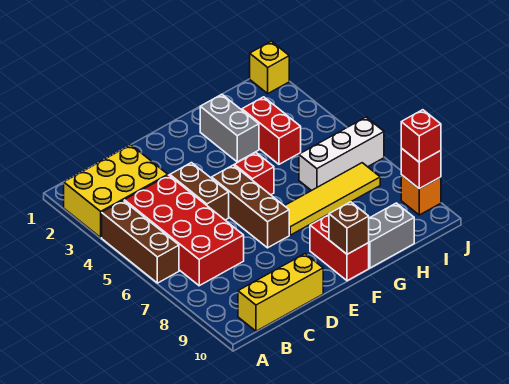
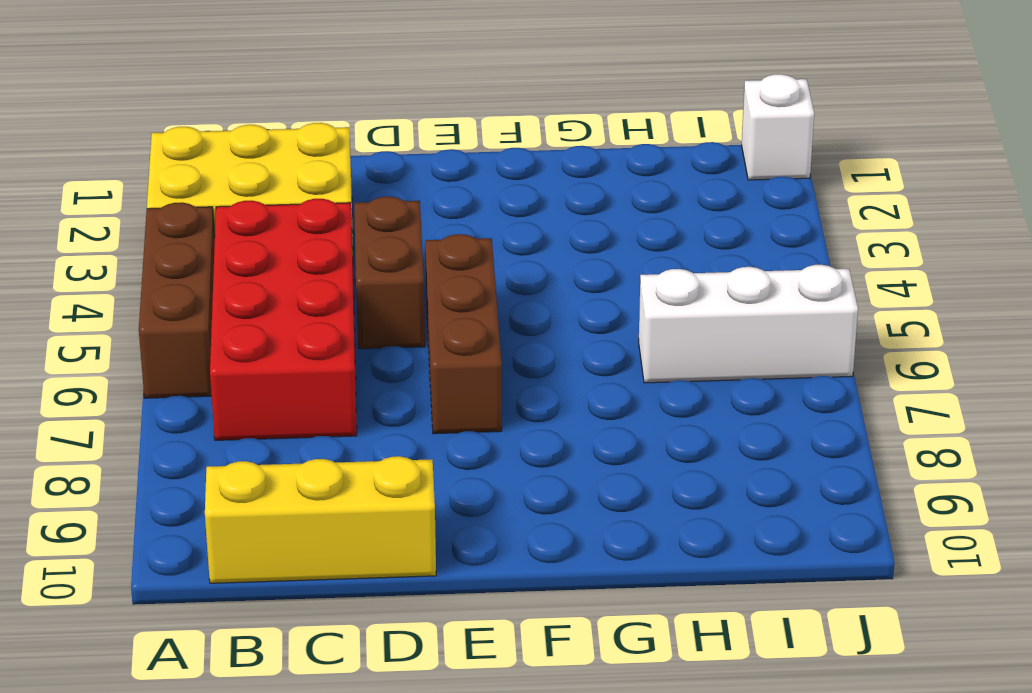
white brick J1 level 1 -> yellow brick J1 level 1
none -> red brick F5 level 1
none -> yellow tile F7:I7 level 1
none -> red brick F9:F10 level 1

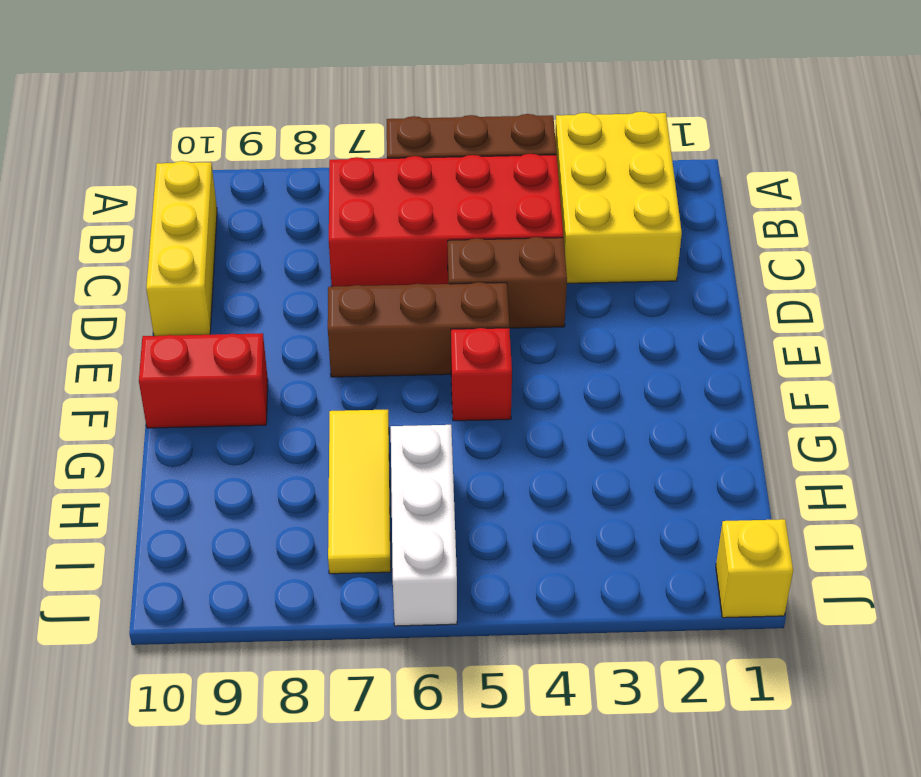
yellow tile G7:I7 level 1 -> yellow tile F7:I7 level 1
none -> grey brick G2:G3 level 1
none -> grey brick G10:H10 level 1
none -> red brick H3:H4 level 1

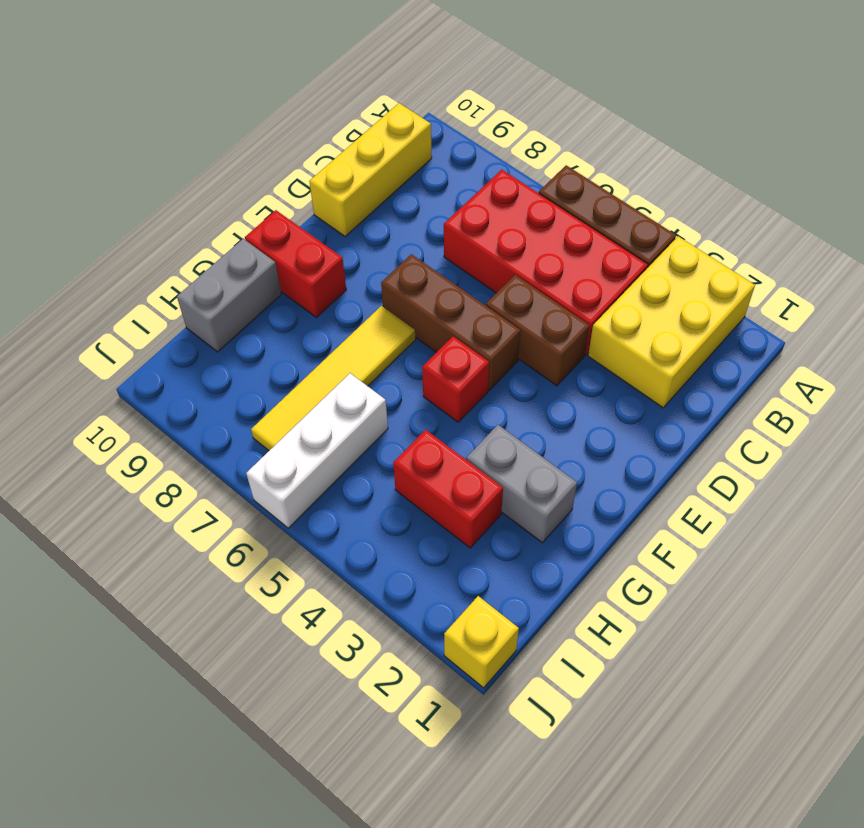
none -> orange brick J9 level 1
none -> brown brick F10 level 2
none -> red brick J9 level 2

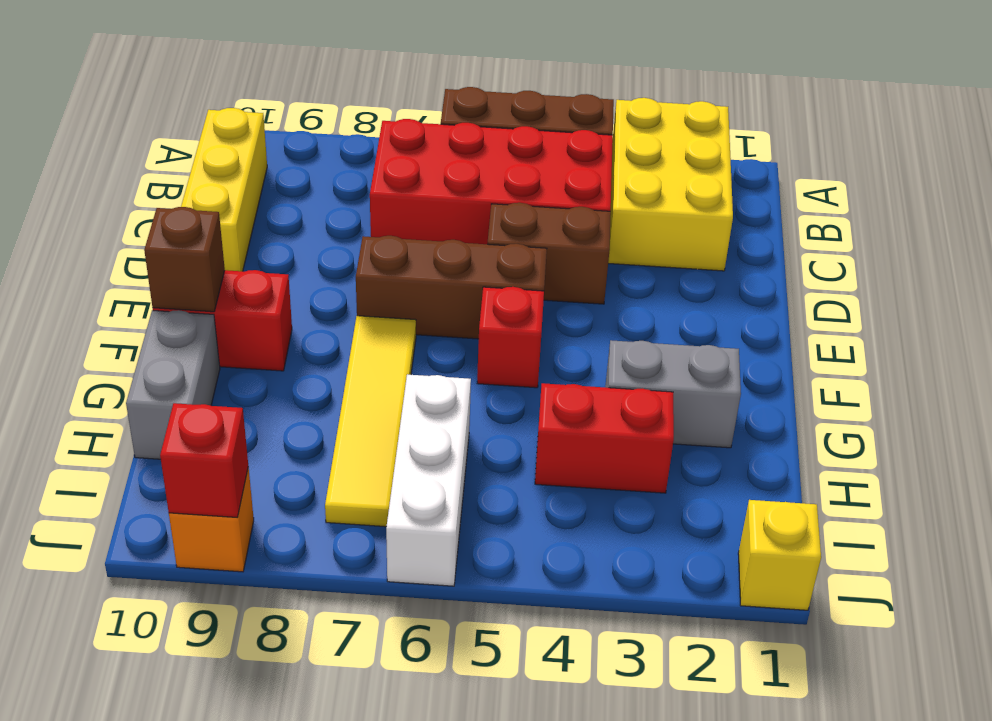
none -> red brick J9 level 3

